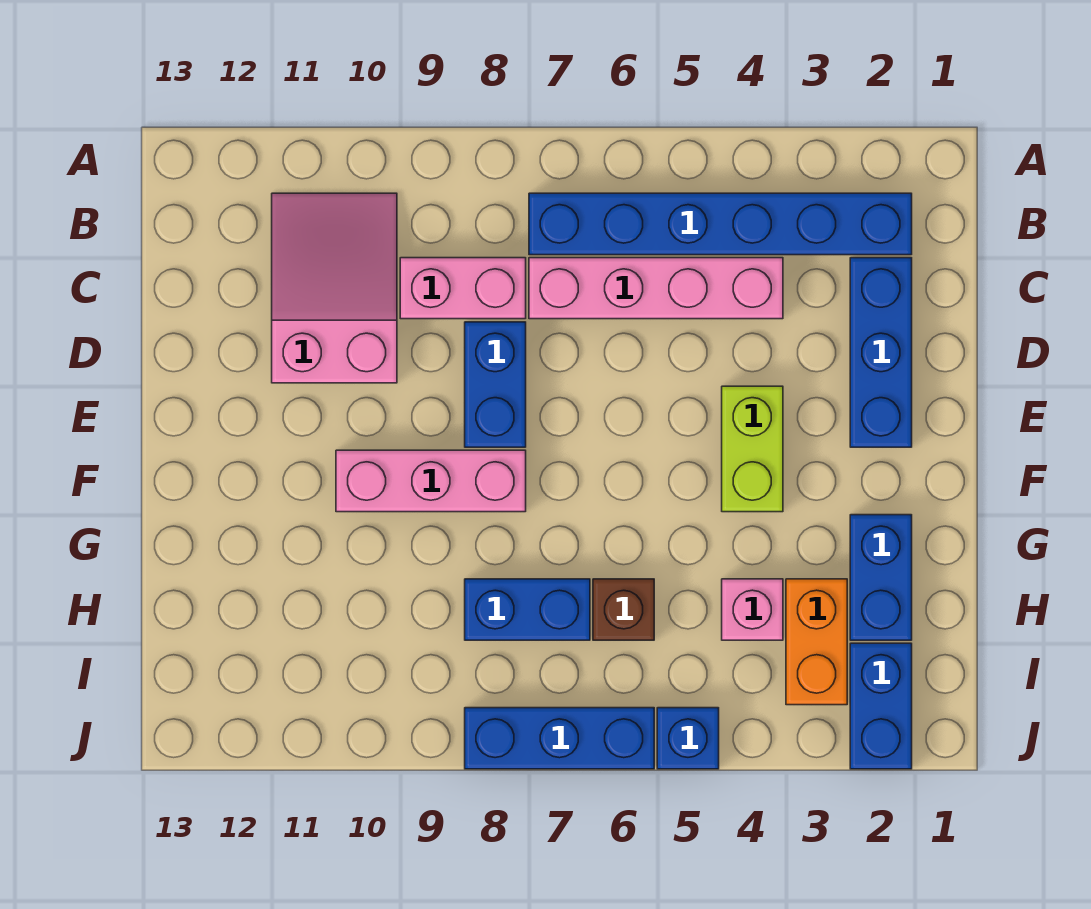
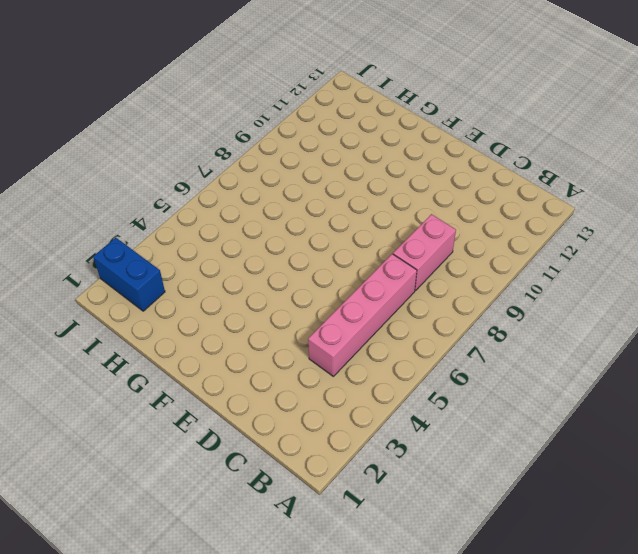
none -> blue brick B2:B7 level 1
none -> pink slope B10:D11 level 1 top D
none -> blue brick C2:E2 level 1

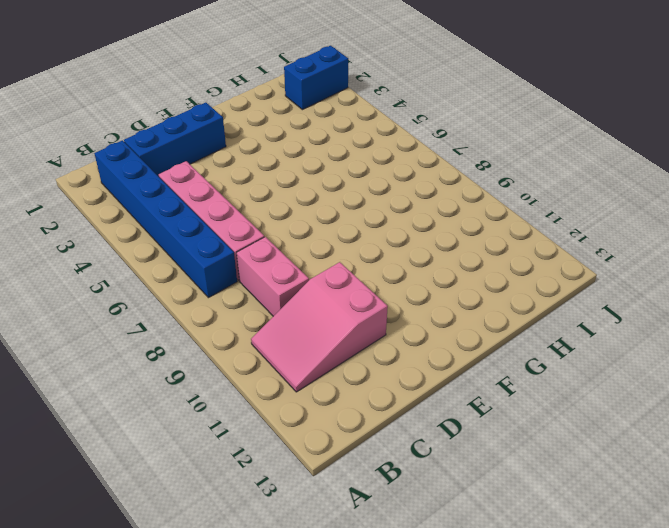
none -> blue brick D8:E8 level 1
none -> lime brick E4:F4 level 1
none -> pink brick F8:F10 level 1

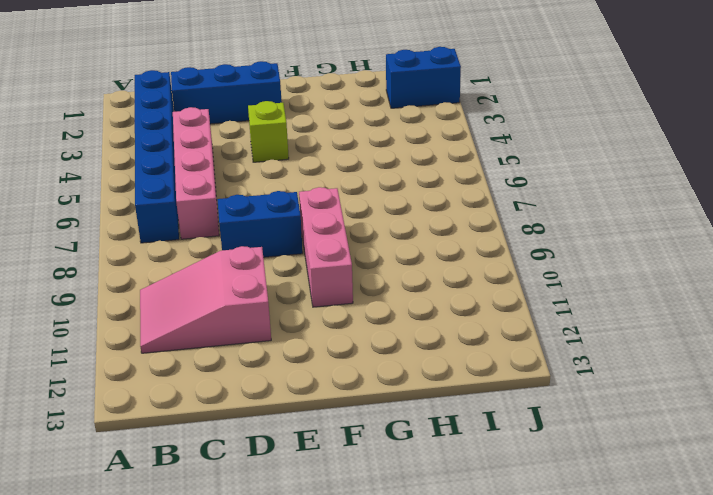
lime brick E4 level 1 -> lime brick E4:F4 level 1
none -> pink brick C8:C9 level 1
none -> blue brick G2:H2 level 1
none -> orange brick H3:I3 level 1

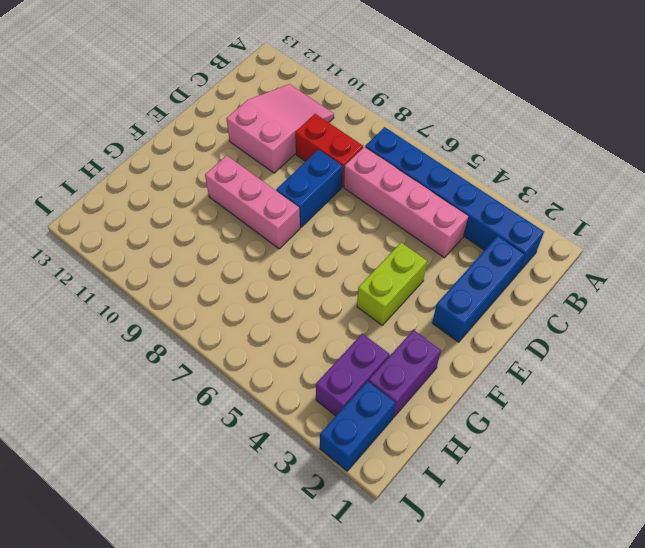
red brick C8:C9 level 1 -> pink brick C8:C9 level 1
purple brick G2:H2 level 1 -> blue brick G2:H2 level 1
purple brick H3:I3 level 1 -> orange brick H3:I3 level 1
none -> pink brick H4 level 1
none -> brown brick H6 level 1
none -> blue brick H7:H8 level 1

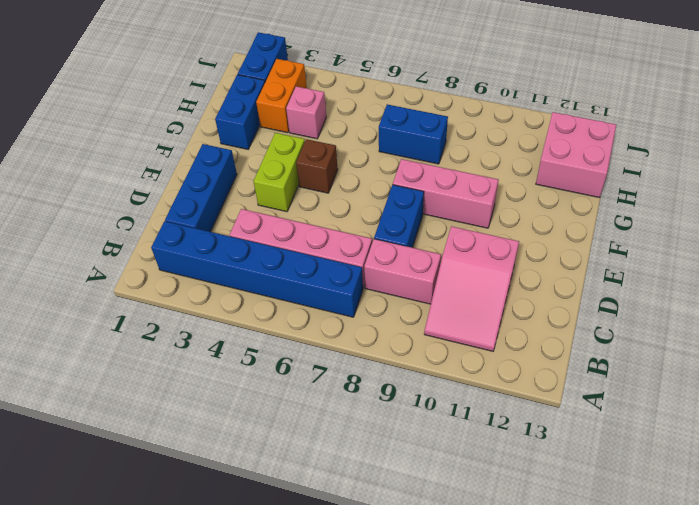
brown brick F5 level 1 -> brown brick H6 level 1
pink brick H12:I13 level 1 -> none
none -> blue brick J5 level 1
none -> blue brick J6:J8 level 1

